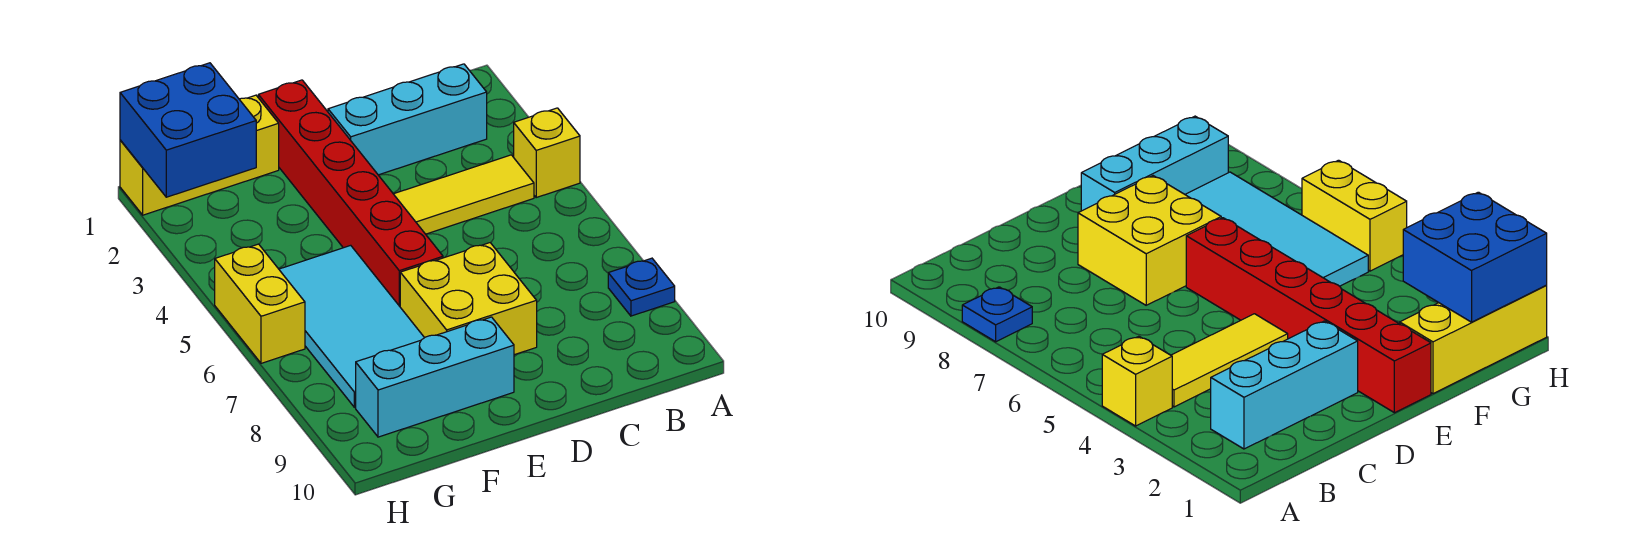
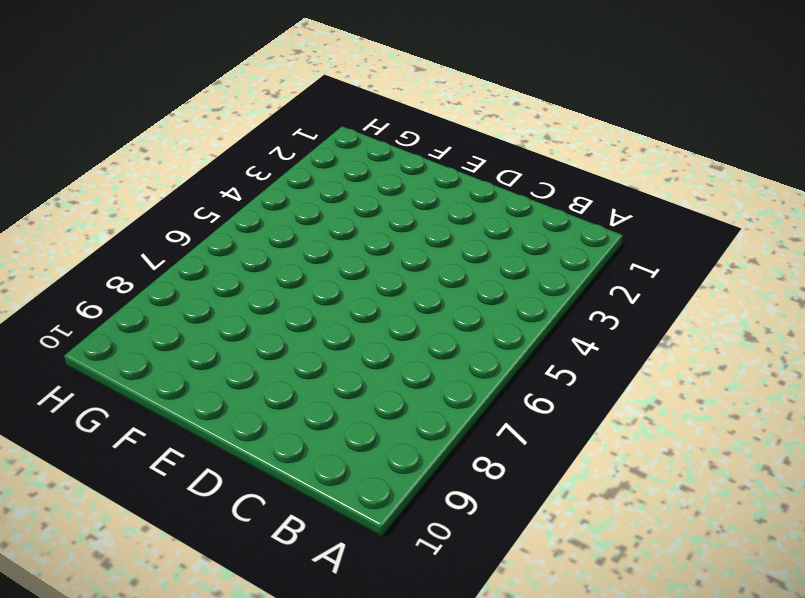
none -> yellow brick A4 level 1
none -> blue plate A8 level 1

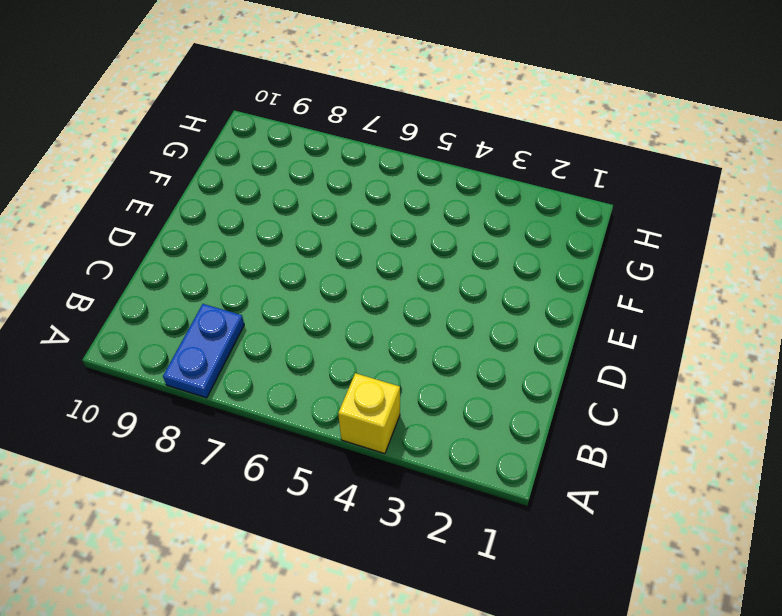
blue plate A8:B8 level 1 -> blue plate A8 level 1
none -> cyan brick B2:D2 level 1
none -> yellow tile B4:D4 level 1

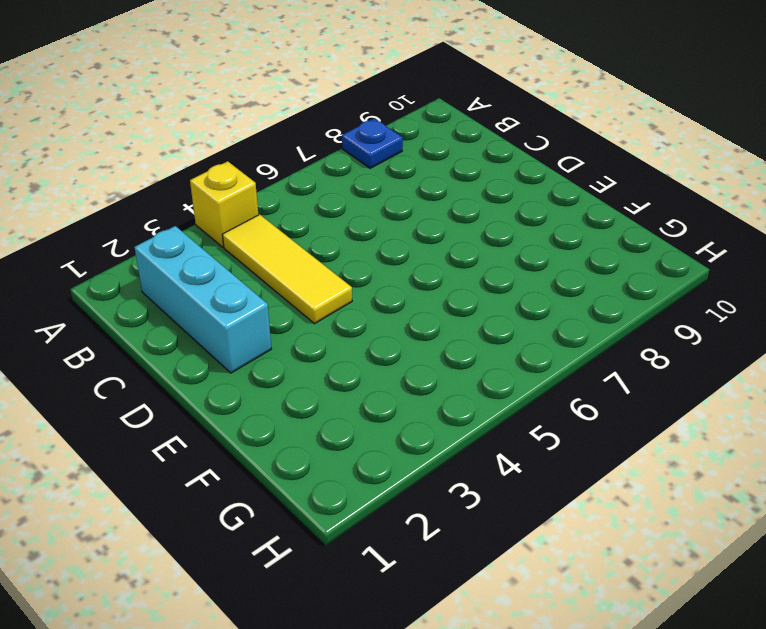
none -> yellow brick D7:E8 level 1
none -> red brick E1:E6 level 1

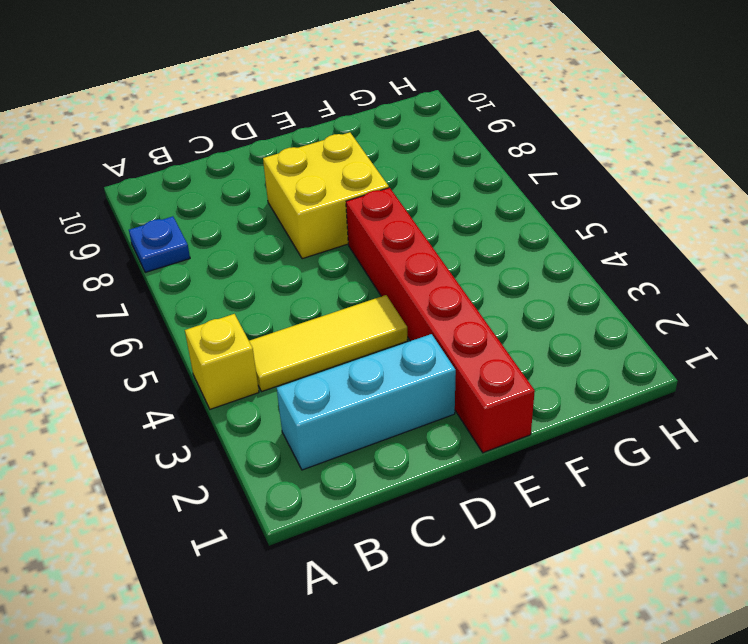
none -> cyan brick E9:G9 level 1
none -> yellow brick F1:H1 level 1

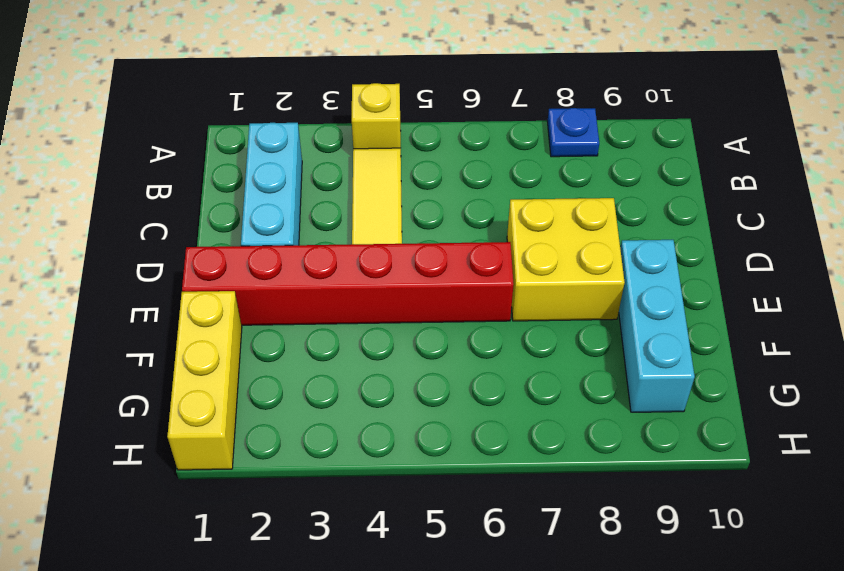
none -> cyan tile F5:G8 level 1
none -> yellow brick H5:H6 level 1

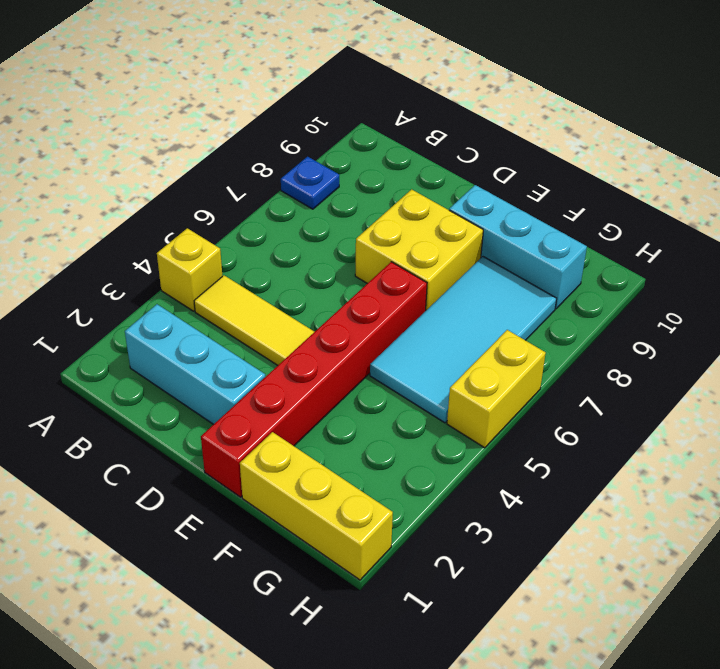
none -> blue brick G1:H2 level 2

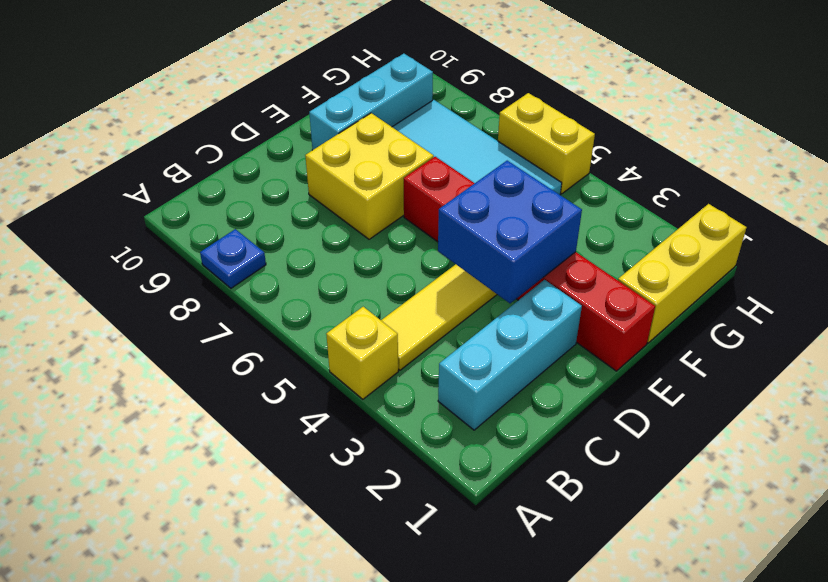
blue brick D3:E4 level 2 -> blue brick G1:H2 level 2

